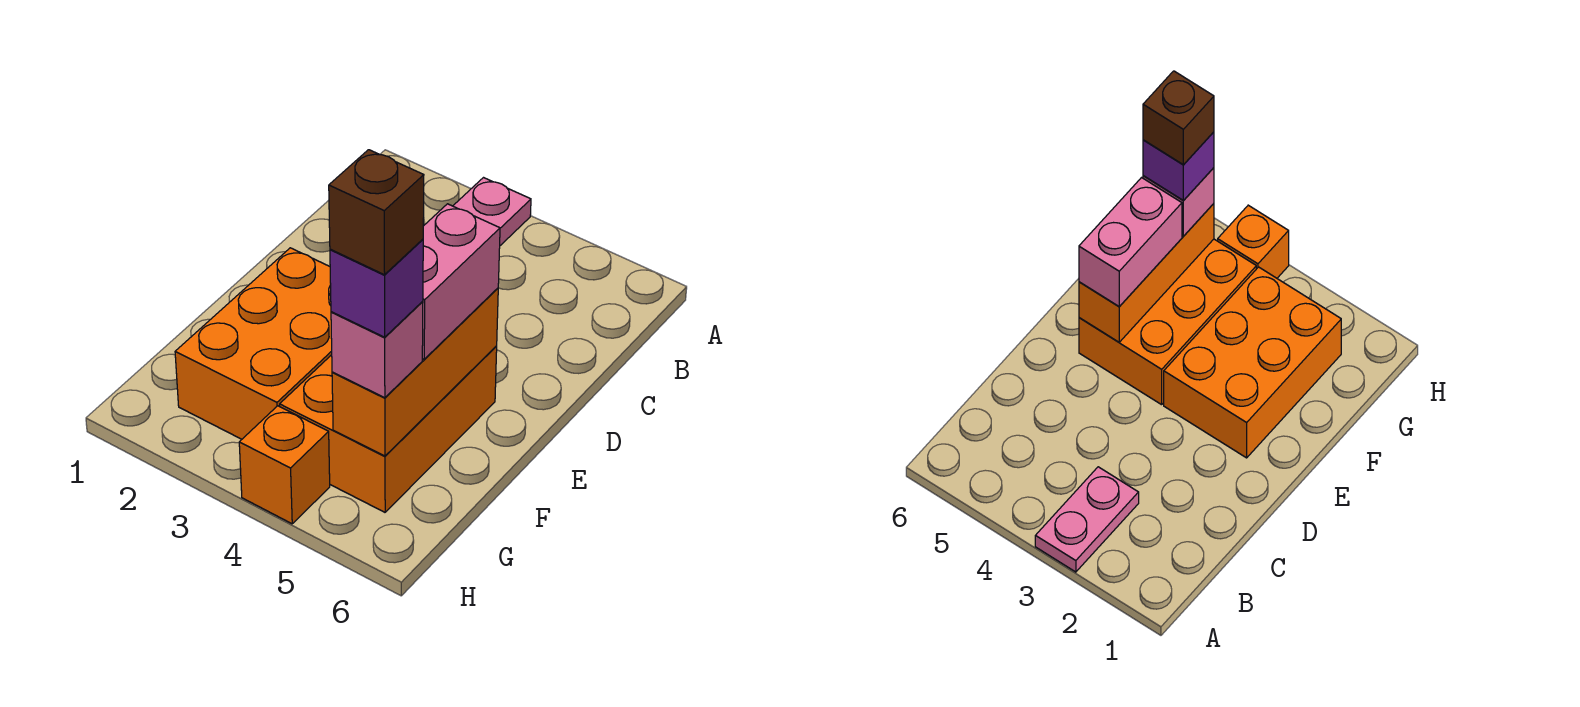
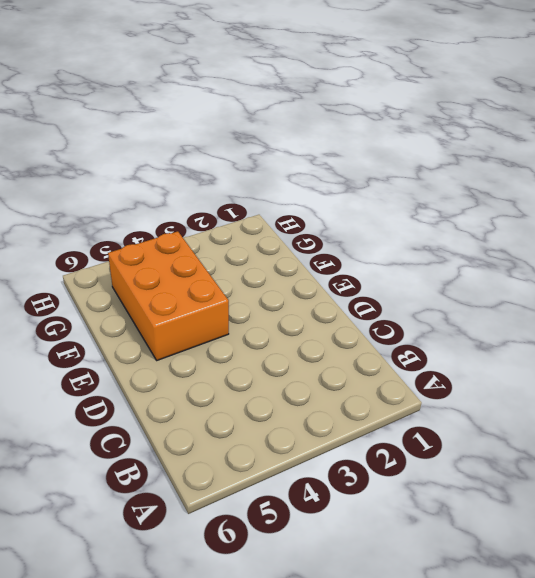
none -> pink plate A3:B3 level 1
none -> orange brick E2:G3 level 1

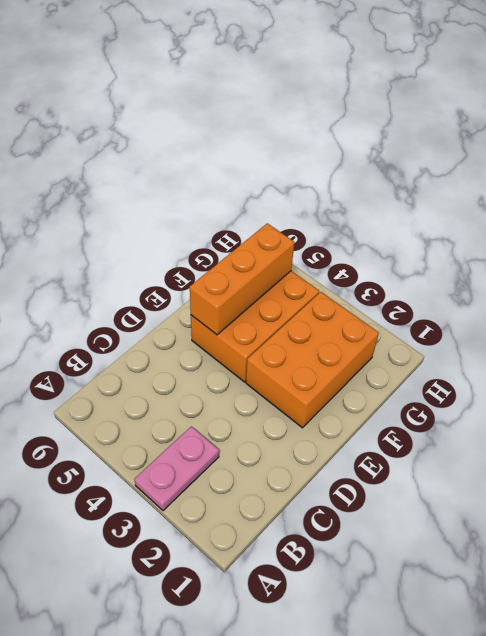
none -> orange brick H4 level 1
none -> pink brick E5:F5 level 3

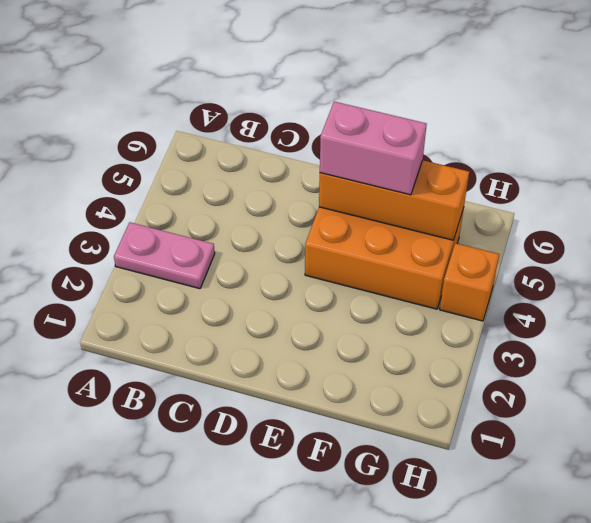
none -> orange brick E2:G3 level 1
none -> pink brick G5 level 3

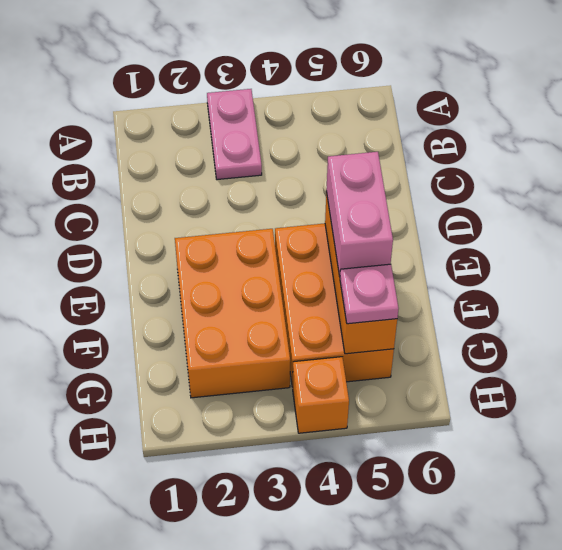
pink plate G5 level 3 -> pink brick G5 level 3
none -> purple brick G5 level 4
none -> brown brick G5 level 5

